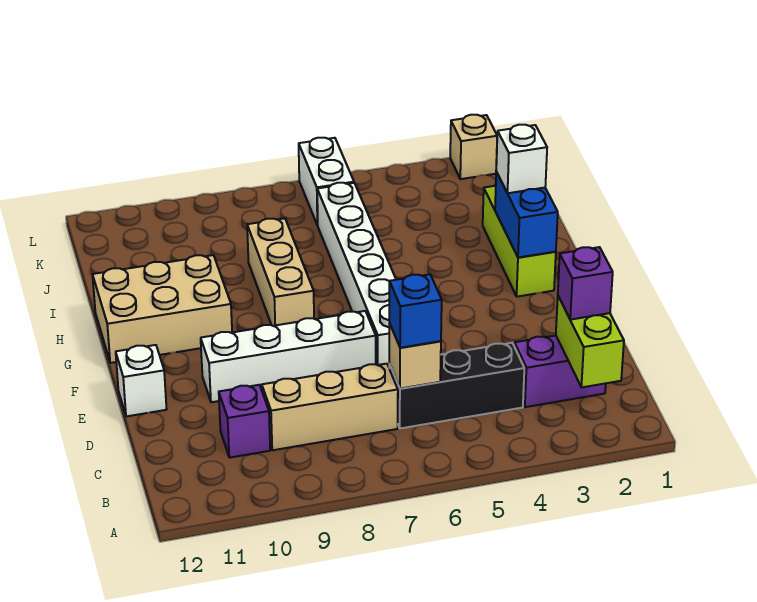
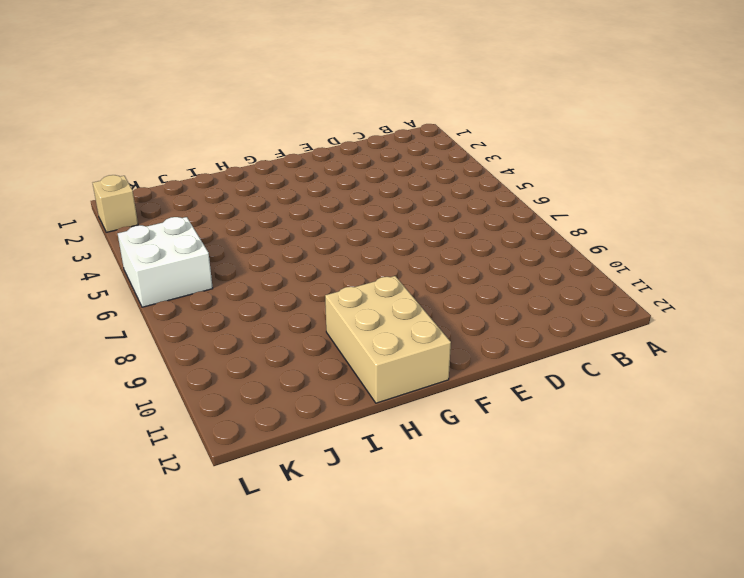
white brick K5:L6 level 1 -> white brick K6:L6 level 1
none -> purple brick C2:C3 level 1
none -> black brick C4:C6 level 1
none -> tan brick C7:C9 level 1

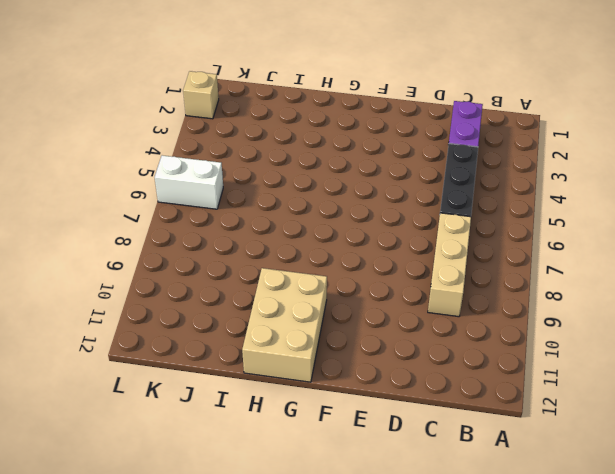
none -> purple brick C10 level 1
none -> white brick E6:J6 level 1
none -> white brick E7:E10 level 1

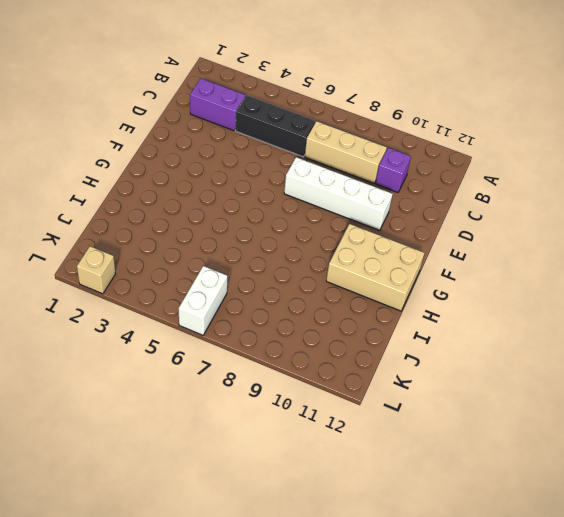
none -> white brick E6:J6 level 1
none -> white brick E12 level 1
none -> lime brick G2:I2 level 1

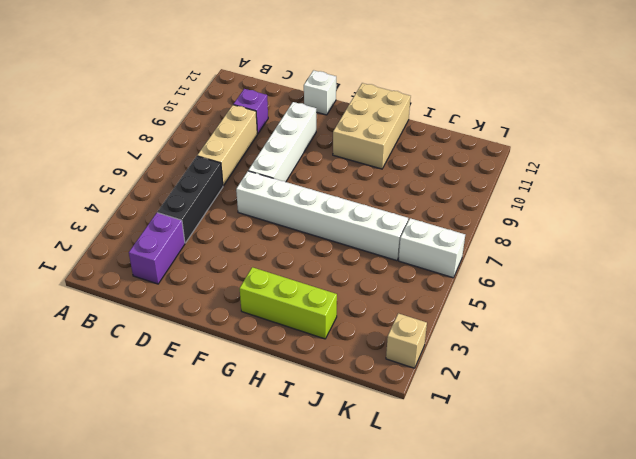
none -> tan brick G8:I8 level 1
none -> lime brick B2:C2 level 2
none -> tan brick C6 level 2

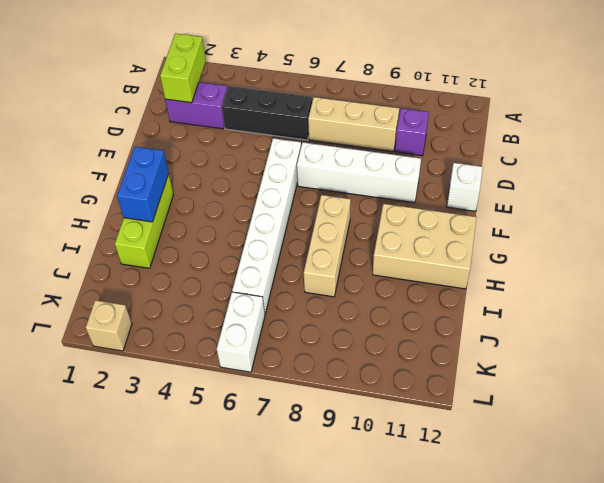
none -> tan brick C6 level 2
none -> purple brick C2 level 3
none -> blue brick C6 level 3

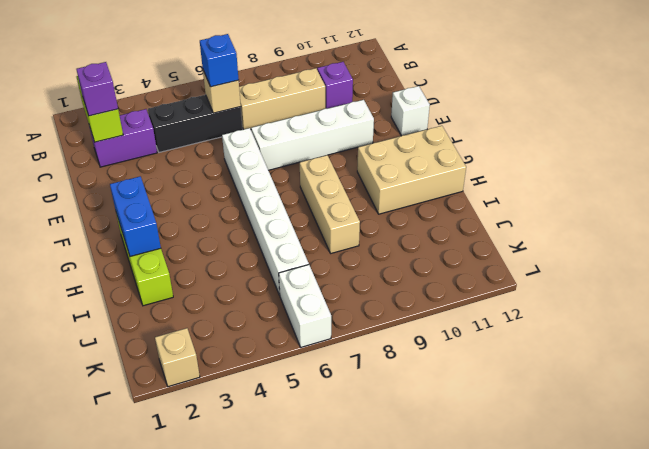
none -> white brick H2 level 3

